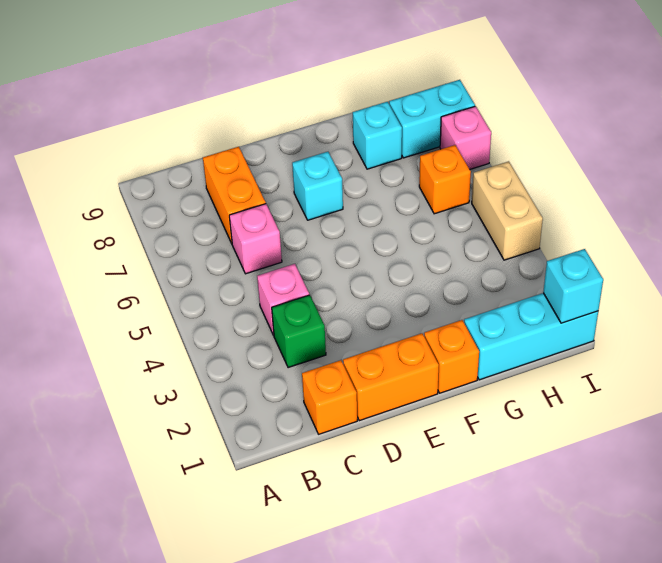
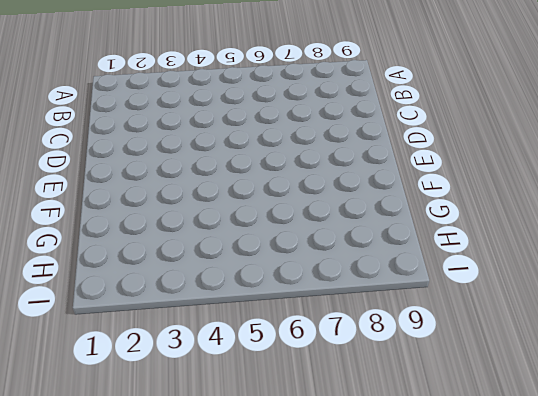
none -> orange brick C1 level 1
none -> green brick C3 level 1
none -> pink brick C4 level 1

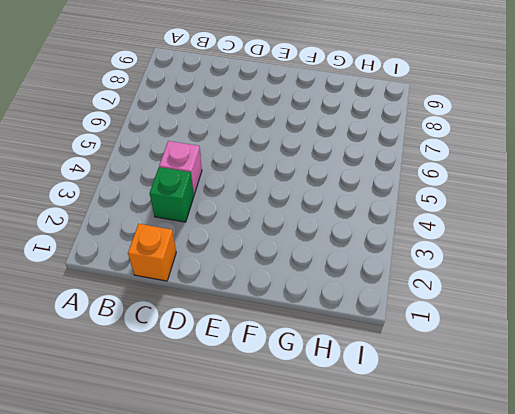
none -> pink brick C6 level 1
none -> orange brick C7:C8 level 1
none -> orange brick D1:E1 level 1

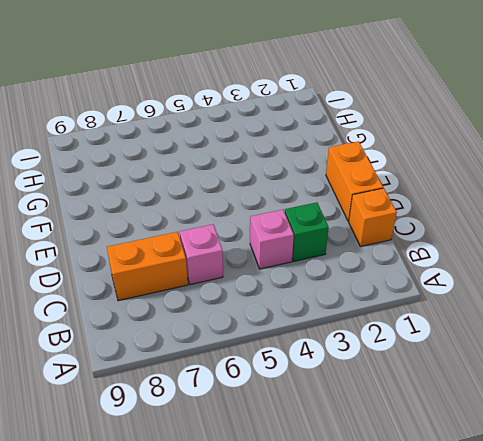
none -> cyan brick E7 level 1
none -> orange brick F1 level 1
none -> cyan brick G1:I1 level 1

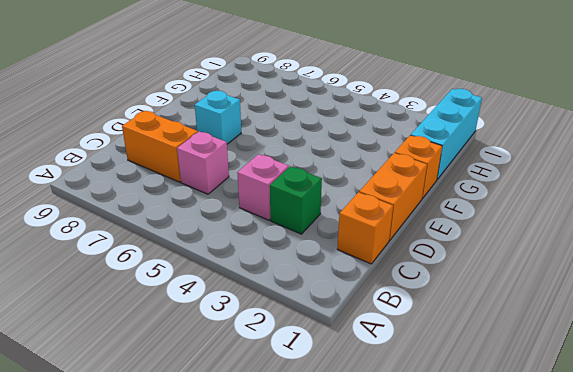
none -> cyan brick G8 level 1
none -> orange brick H6 level 1
none -> cyan brick H8:I8 level 1

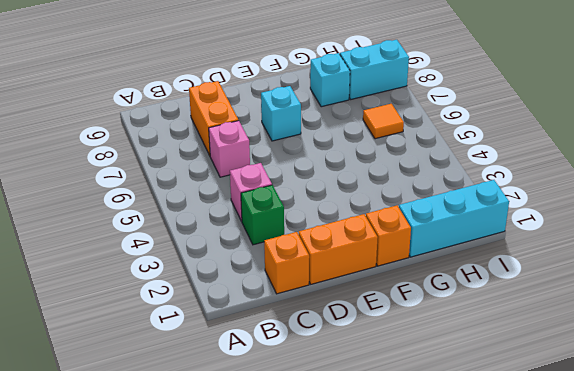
orange tile H6 level 1 -> orange brick H6 level 1
none -> tan brick I4:I5 level 1
none -> pink brick I7 level 1
none -> cyan brick I1 level 2

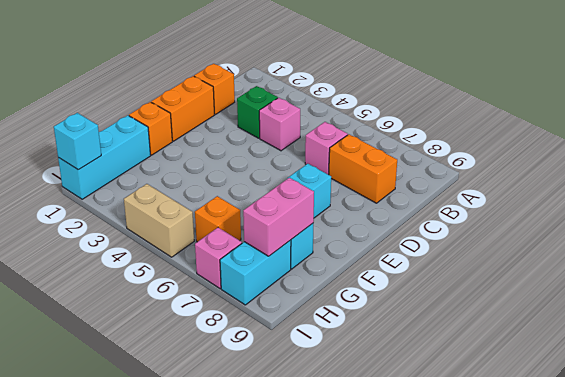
pink brick G8:H8 level 2 -> none

